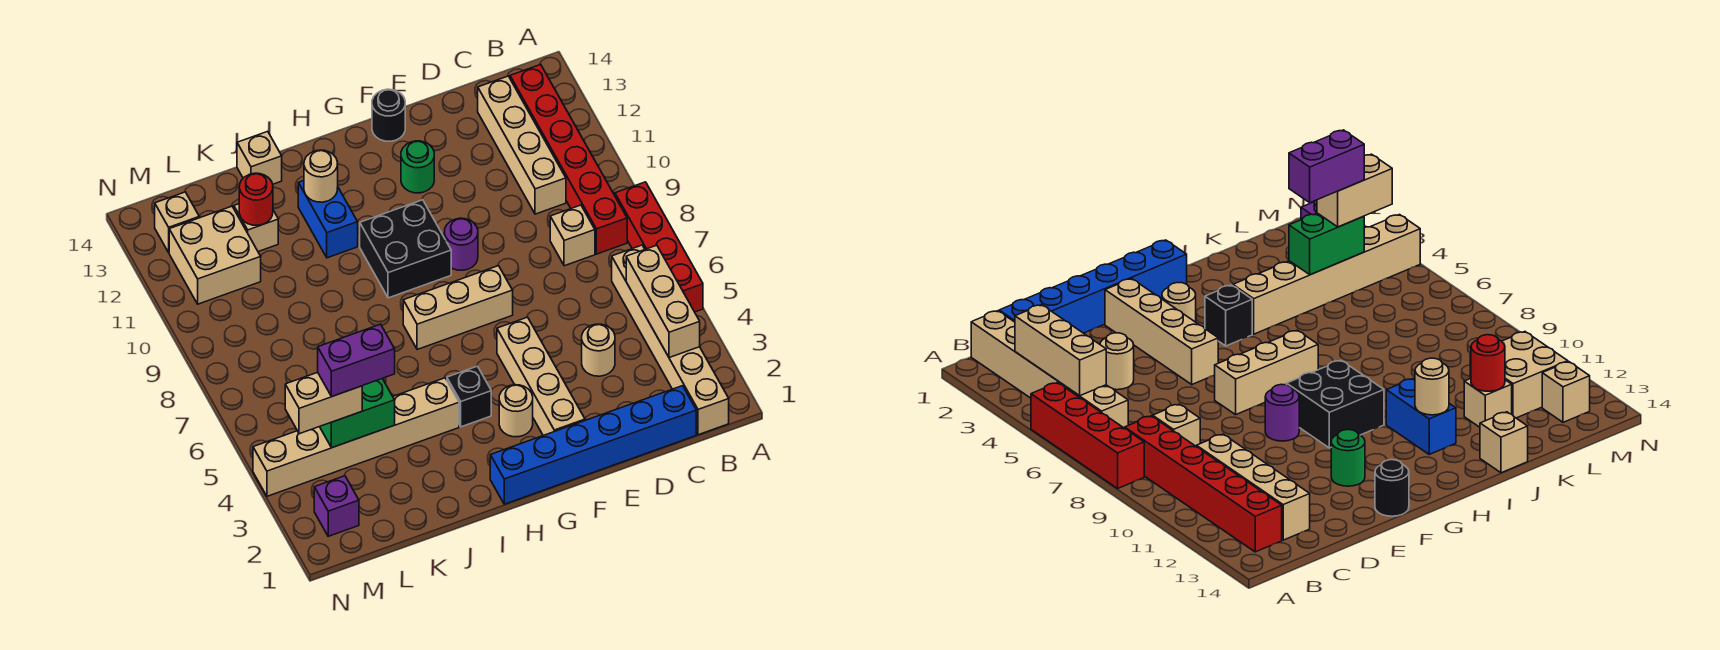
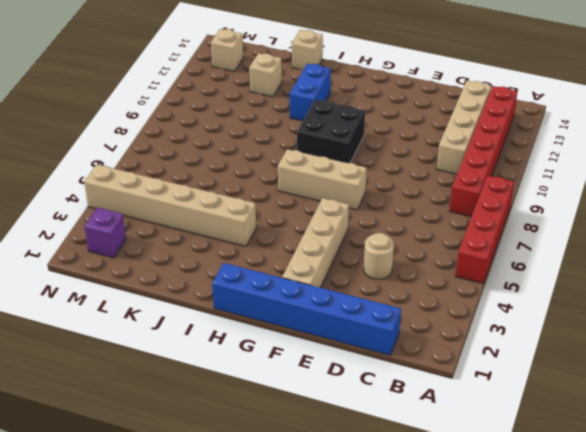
none -> tan brick B1:B6 level 1
none -> tan brick C8 level 1
none -> purple round brick F9 level 1

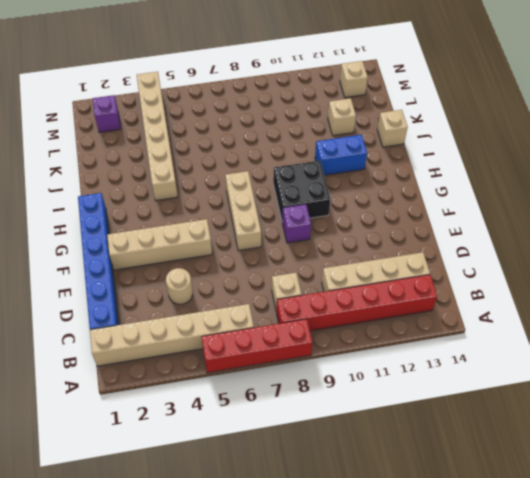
purple brick F9 level 1 -> purple round brick F9 level 1
none -> green round brick F12 level 1
none -> black round brick F14 level 1
none -> tan round brick G3 level 1

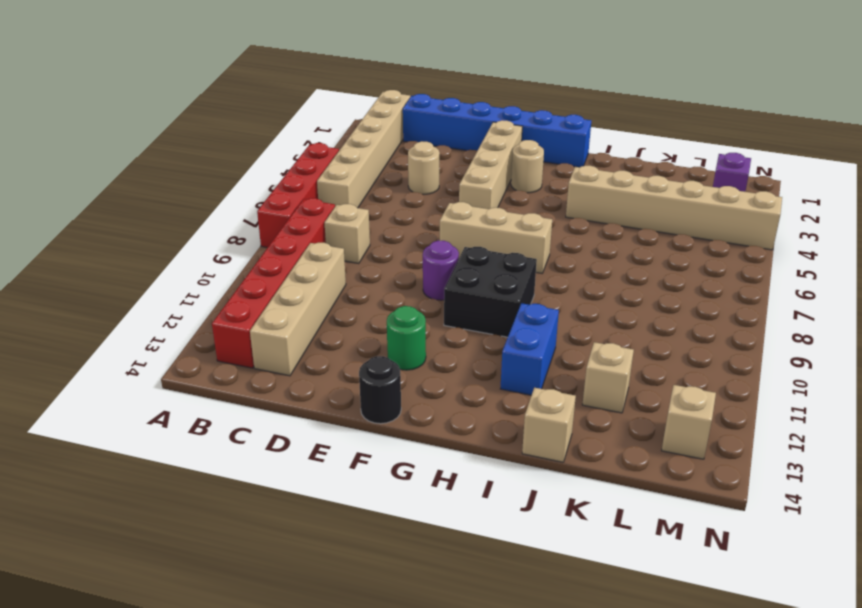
none -> black brick H4 level 1
none -> tan brick L11:M12 level 1
none -> tan brick B3:B5 level 2

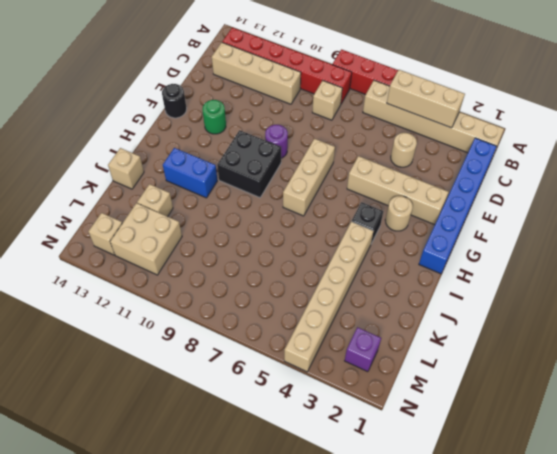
none -> tan round brick I12 level 2
none -> green brick K4:L4 level 2
none -> red round brick K12 level 2

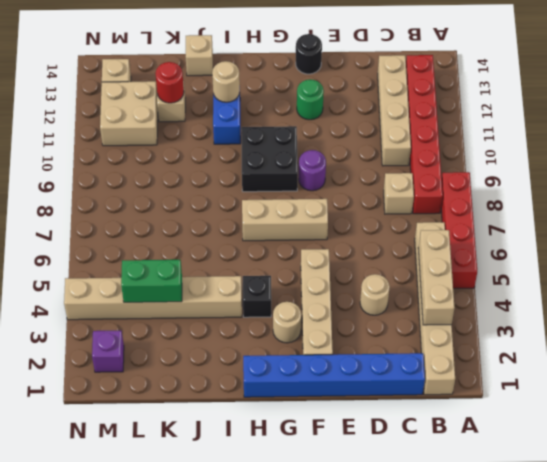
none -> tan brick L4:M4 level 3
none -> purple brick K4:L4 level 4

